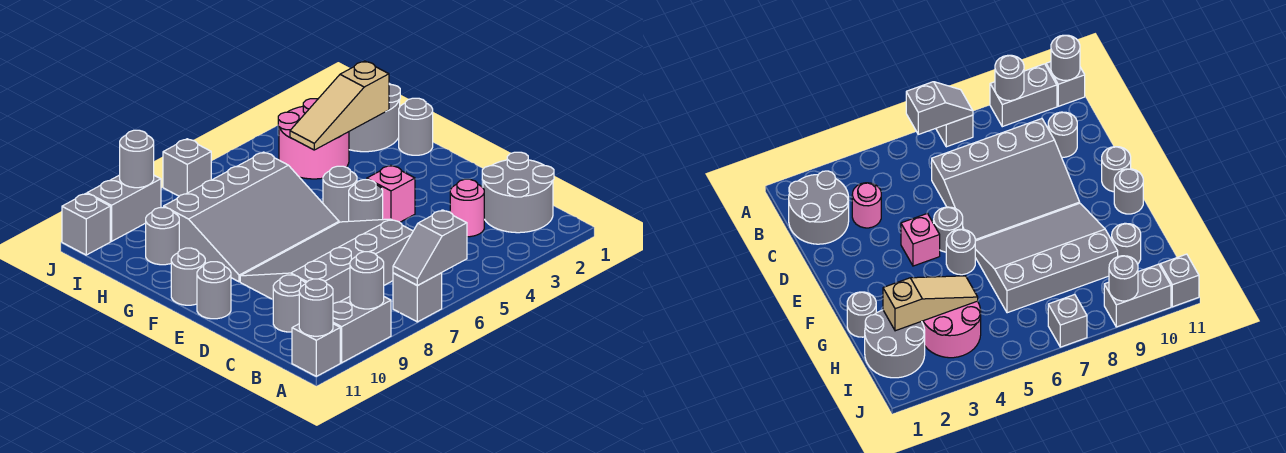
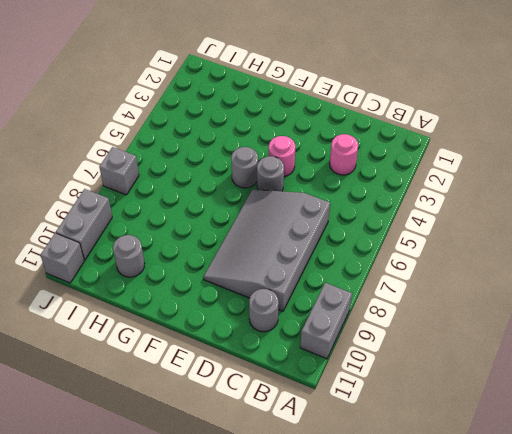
pink round brick E4 level 1 -> pink brick E4 level 1
none -> grey brick A7 level 1
none -> grey brick A11 level 1
none -> grey round brick B1:C2 level 1

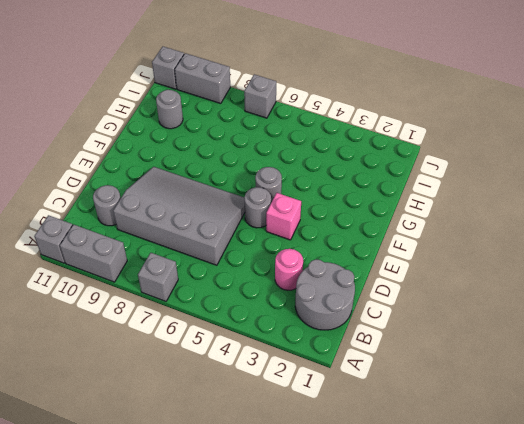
none -> grey round brick E11 level 1
none -> grey slope F6:H9 level 1 top H
none -> grey round brick F11 level 1

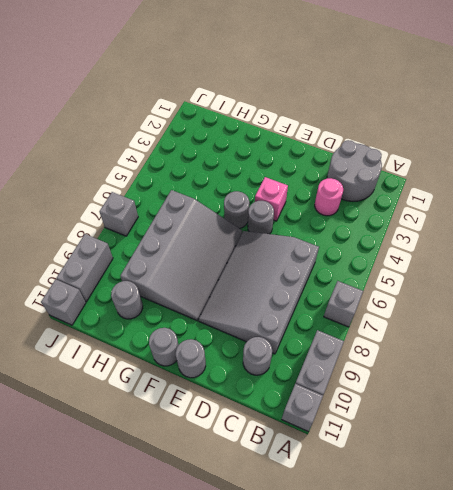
none -> grey round brick G1 level 1
none -> grey round brick H1:I2 level 1
none -> pink round brick H3:I4 level 1

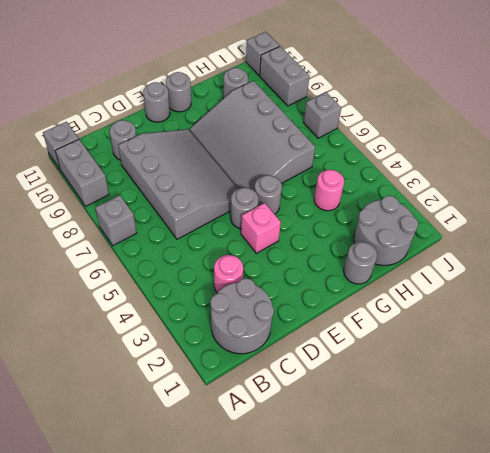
pink round brick H4 level 1 -> pink round brick H3:I4 level 1
none -> grey slope A6:A7 level 2 top 6
none -> grey round brick A9 level 2
none -> grey round brick A11 level 2

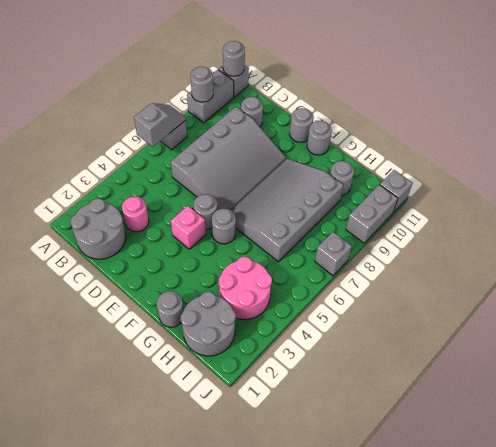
none -> tan slope H2:H4 level 2 top 2
none -> grey round brick J9 level 2

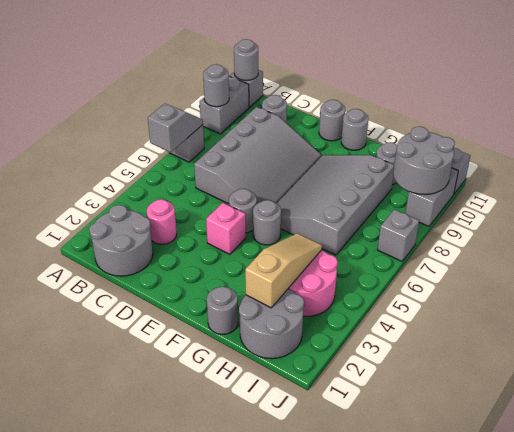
grey round brick I9:J10 level 2 -> grey round brick J9 level 2

